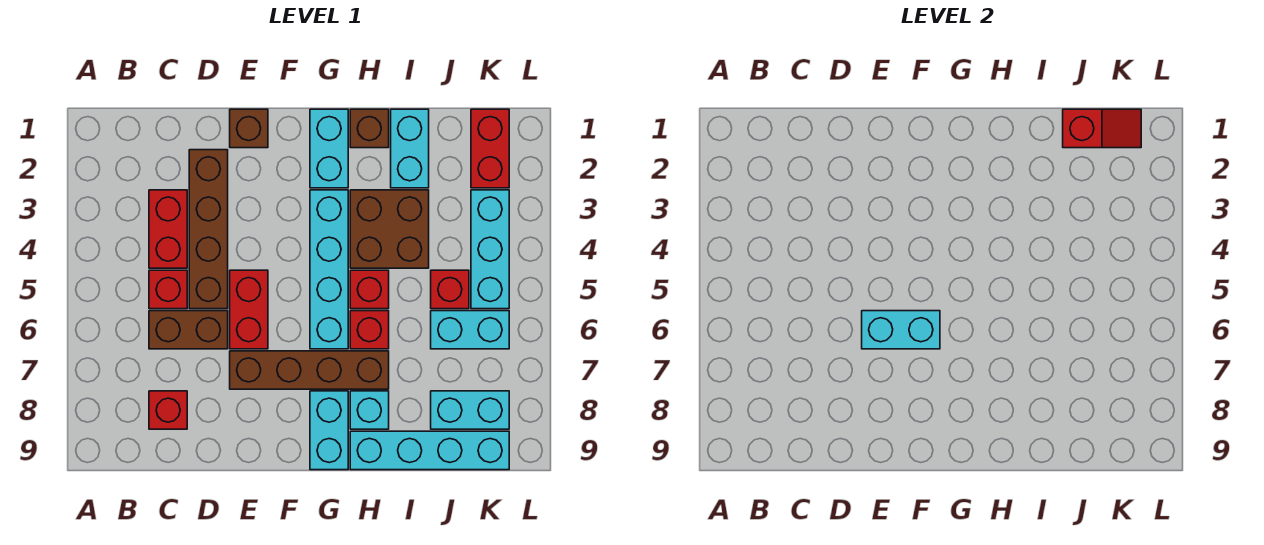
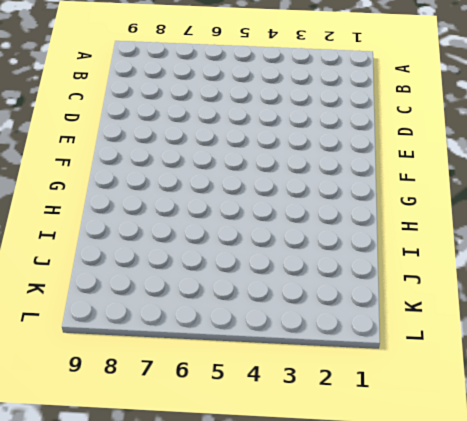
none -> red brick C3:C4 level 1
none -> red brick C5 level 1
none -> brown brick C6:D6 level 1

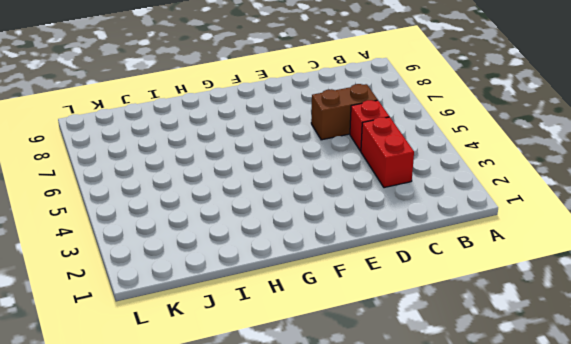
none -> red brick C8 level 1
none -> brown brick D2:D5 level 1
none -> brown brick E1 level 1

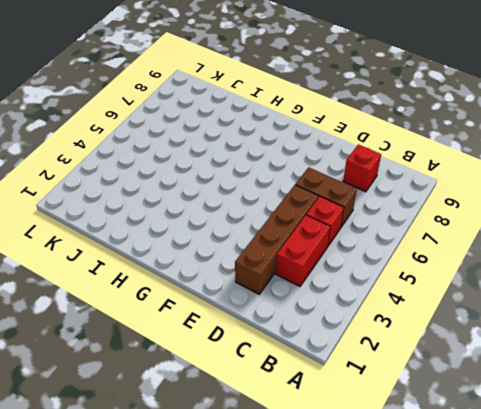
none -> brown brick E1 level 1
none -> red brick E5:E6 level 1
none -> brown brick E7:H7 level 1

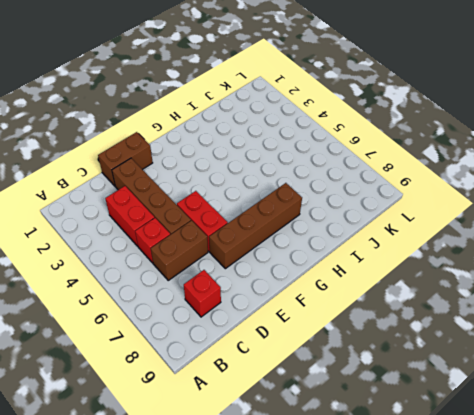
brown brick D1:E1 level 1 -> brown brick E1 level 1
none -> cyan brick G1:G2 level 1
none -> cyan brick G3:G6 level 1
none -> cyan brick G8:G9 level 1

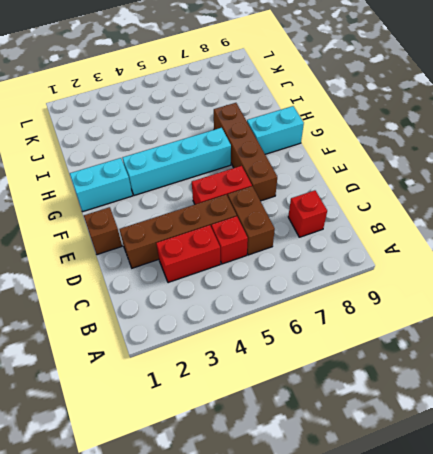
none -> brown brick H1 level 1
none -> brown brick H3:I4 level 1
none -> red brick H5 level 1

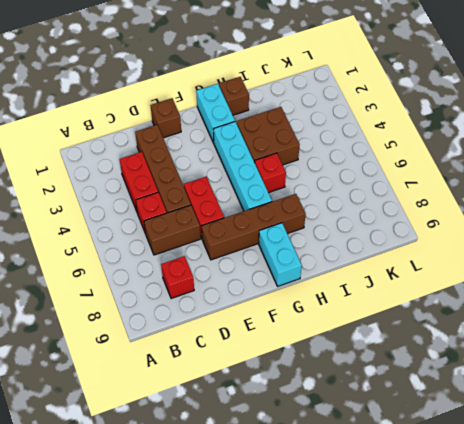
none -> red brick H6 level 1
none -> cyan brick H8 level 1
none -> cyan brick H9:K9 level 1

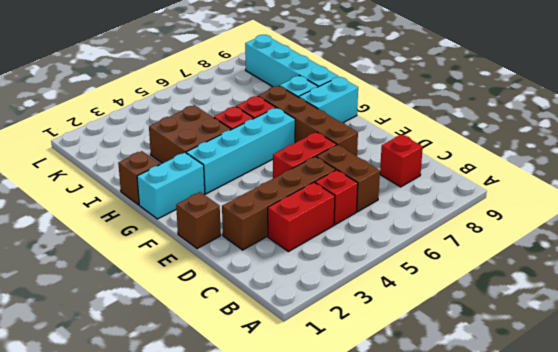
none -> cyan brick I1:I2 level 1
none -> red brick J5 level 1
none -> cyan brick J6:K6 level 1

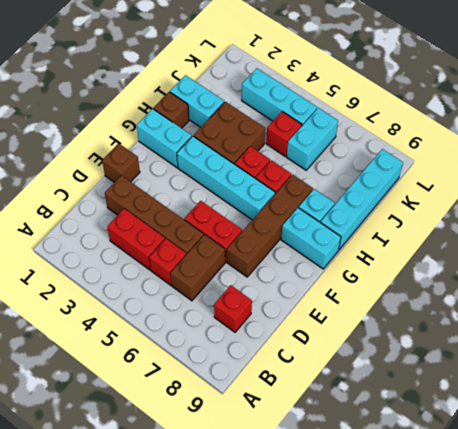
none -> cyan brick J8:K8 level 1
none -> red brick K1:K2 level 1
none -> cyan brick E6:F6 level 2

